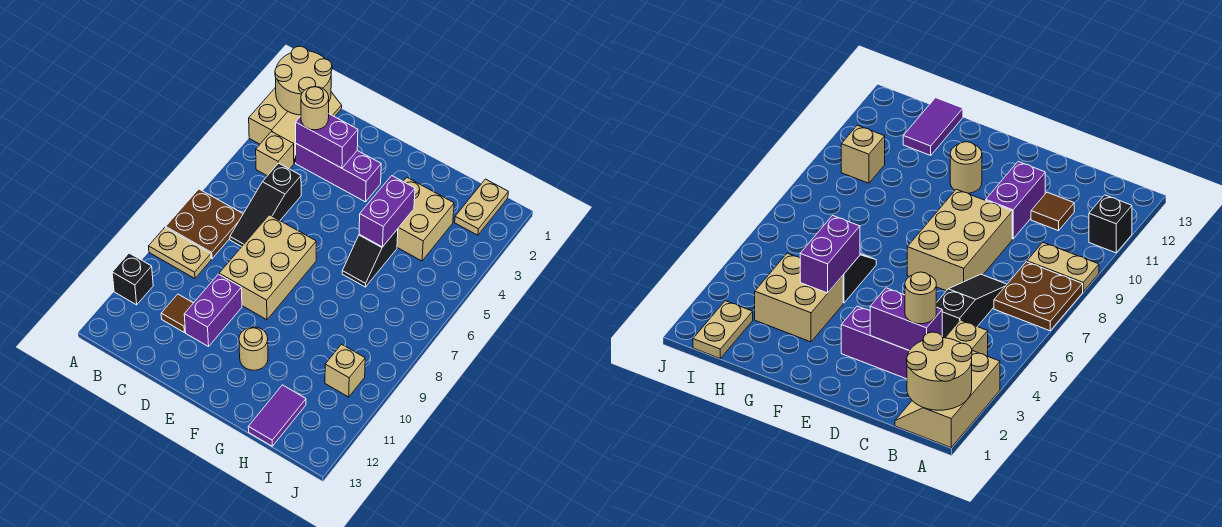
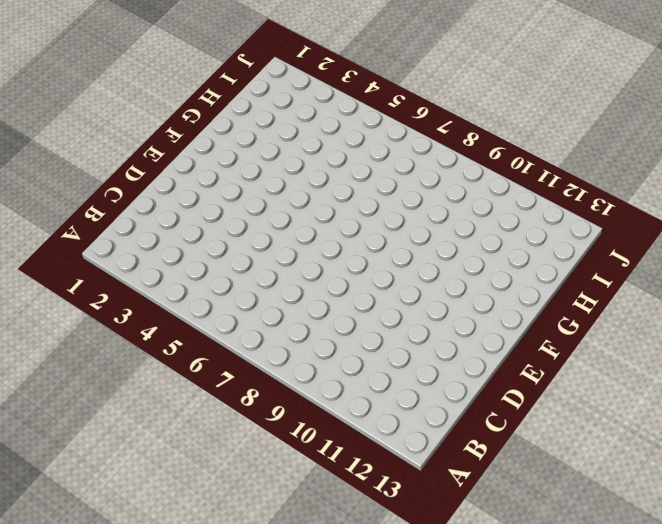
none -> tan slope A1:B3 level 1 top A
none -> brown plate A7:B8 level 1
none -> tan plate A9:B9 level 1

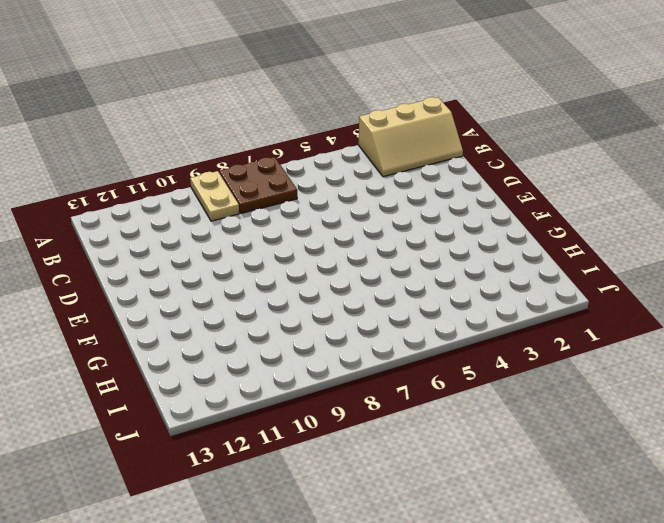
none -> black brick A11 level 1
none -> tan brick B4 level 1
none -> purple brick C3:E3 level 1

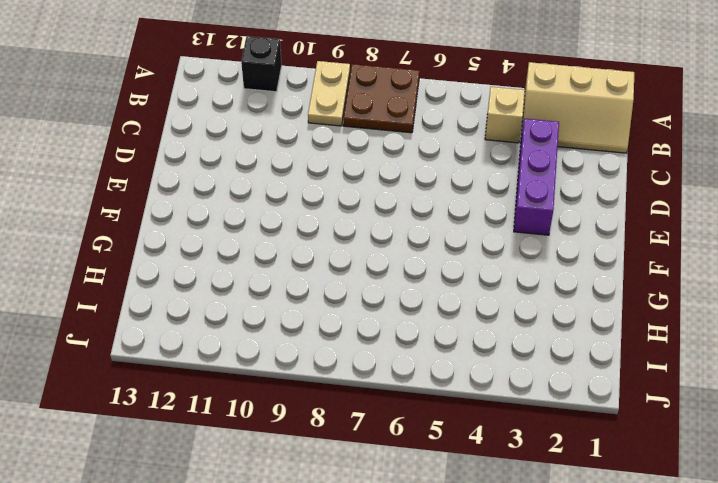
none -> black slope C5:C7 level 1 top 5
none -> brown tile C11 level 1
none -> tan brick D7:E9 level 1

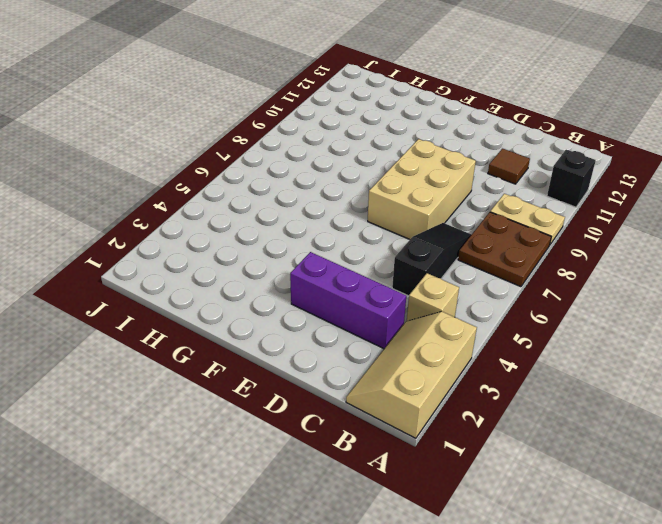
none -> purple brick D10:D11 level 1
none -> tan round brick F11 level 1
none -> tan brick G3:H4 level 1

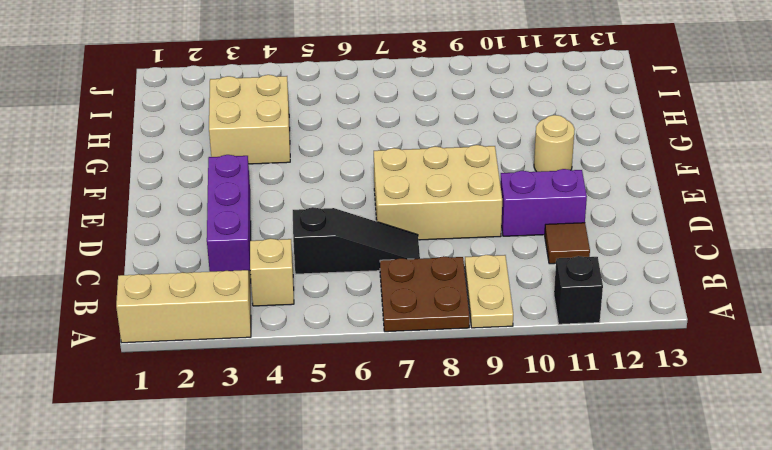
none -> black slope G5:G6 level 1 top 5
none -> purple tile H12:H13 level 1
none -> tan plate I1:I2 level 1

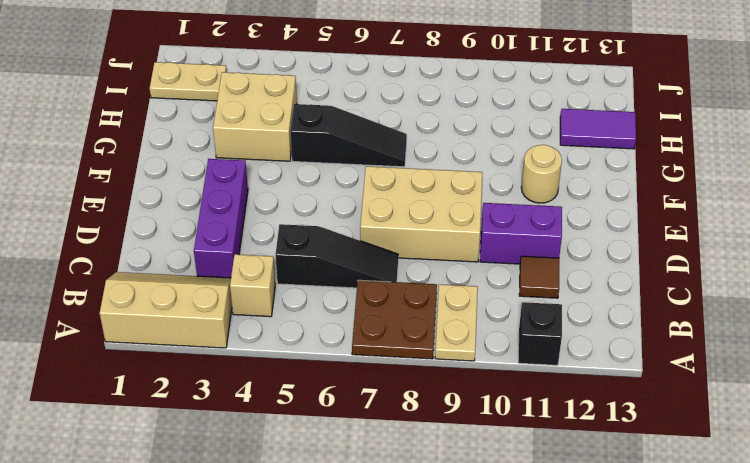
black slope G5:G7 level 1 top 5 -> black slope G5:G6 level 1 top 5
none -> tan brick I10 level 1
none -> tan round brick A1:B2 level 2
none -> purple brick C3:D3 level 2

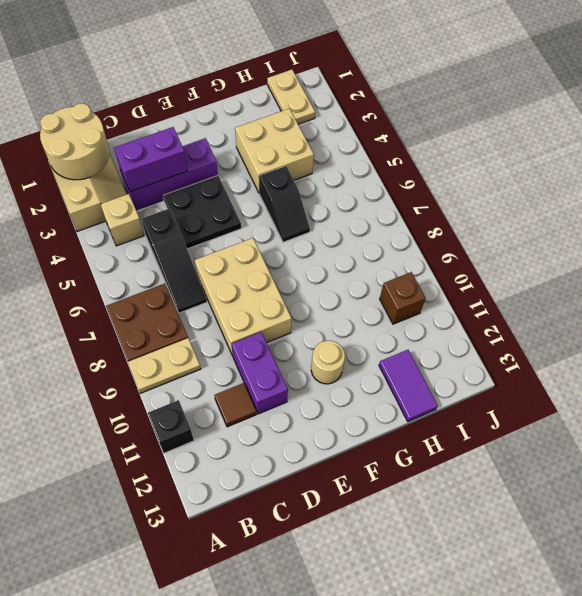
black plate D4:E5 level 1 -> none
brown brick I10 level 1 -> tan brick I10 level 1
none -> purple brick G4:G5 level 2
none -> tan round brick C3 level 3

